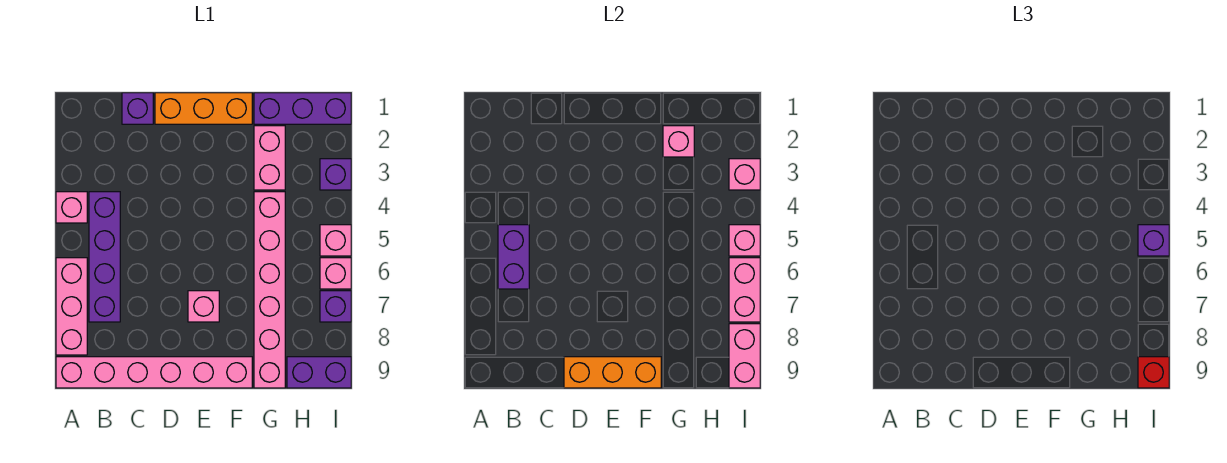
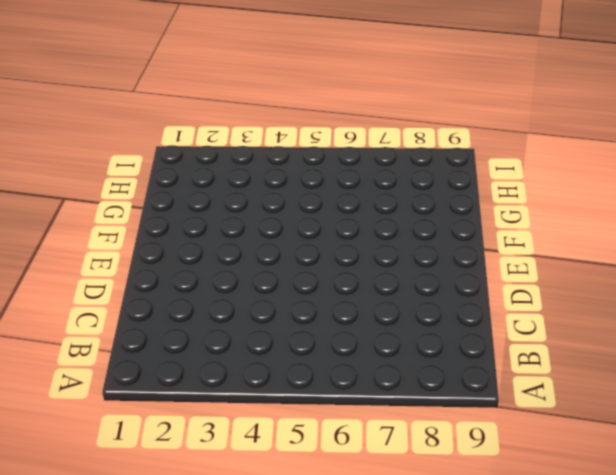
none -> pink brick A4 level 1
none -> pink brick A6:A8 level 1
none -> pink brick A9:F9 level 1

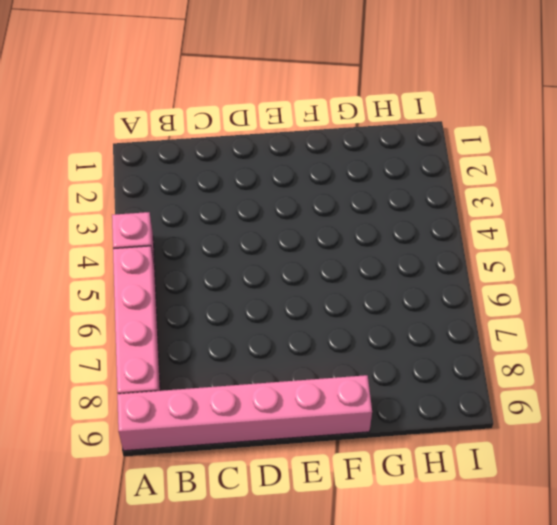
pink brick A5:A8 level 1 -> pink brick A6:A8 level 1
none -> purple brick B4:B7 level 1
none -> purple brick C1 level 1
none -> orange brick D1:F1 level 1

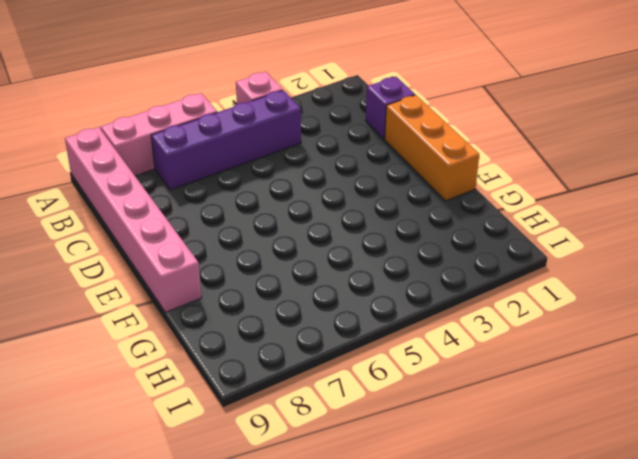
none -> pink brick E7 level 1
none -> purple brick G1:I1 level 1
none -> pink brick G2:G3 level 1

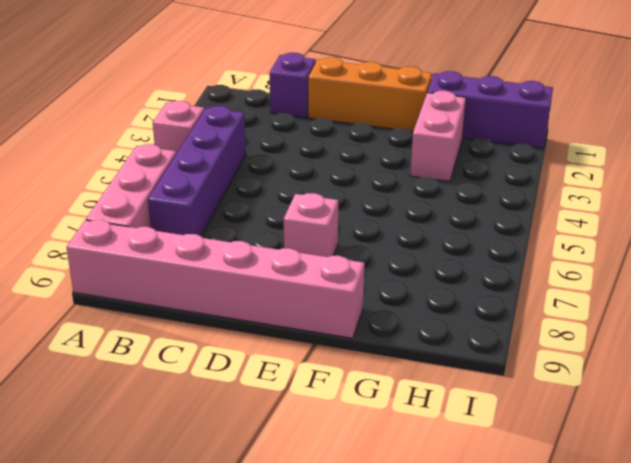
none -> pink brick G4:G9 level 1
none -> purple brick H9:I9 level 1
none -> purple brick I3 level 1

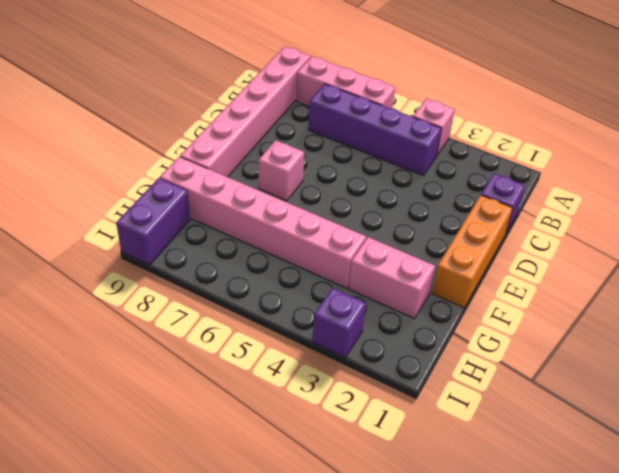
none -> purple brick G1:I1 level 1
none -> pink brick I5 level 1
none -> pink brick I6 level 1

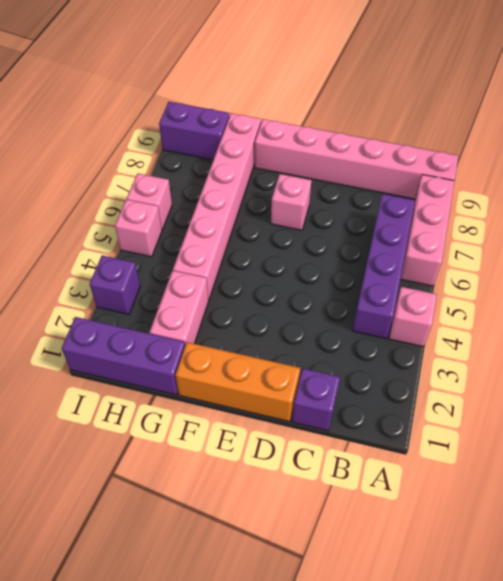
none -> purple brick I7 level 1
none -> purple brick B5:B6 level 2
none -> orange brick D9:F9 level 2

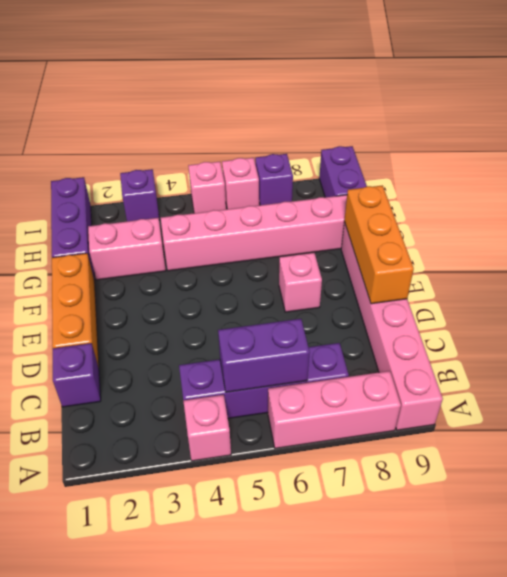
none -> pink brick G2 level 2
none -> pink brick I3 level 2
none -> pink brick I5 level 2

